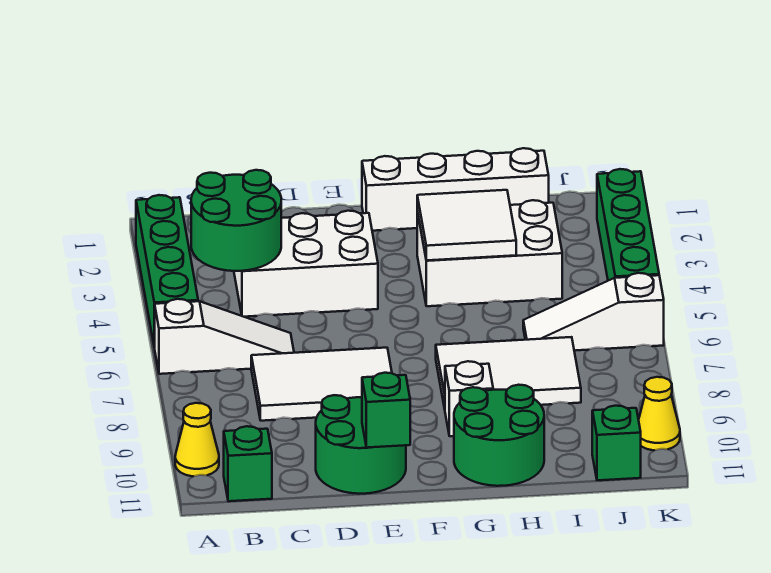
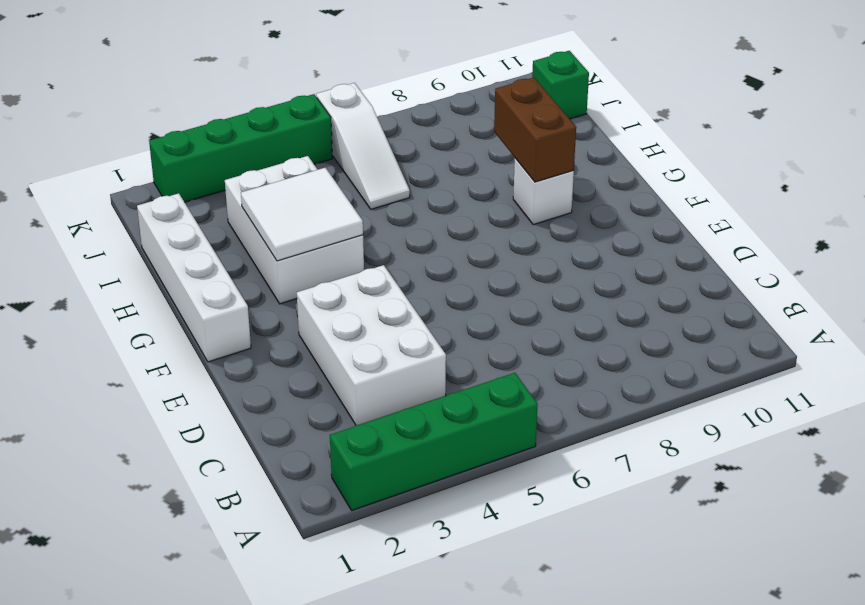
brown brick G9:H9 level 2 -> none
none -> white slope A6:C6 level 1 top A
none -> yellow cone A10 level 1
none -> green brick B11 level 1

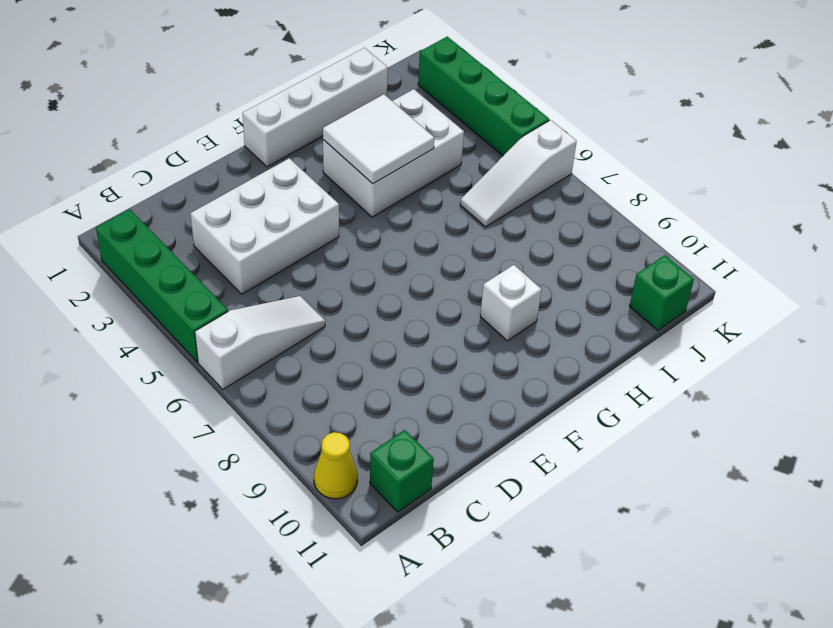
none -> white tile C7:E8 level 1
none -> green round brick D10:E11 level 1
none -> white tile G7:I8 level 1

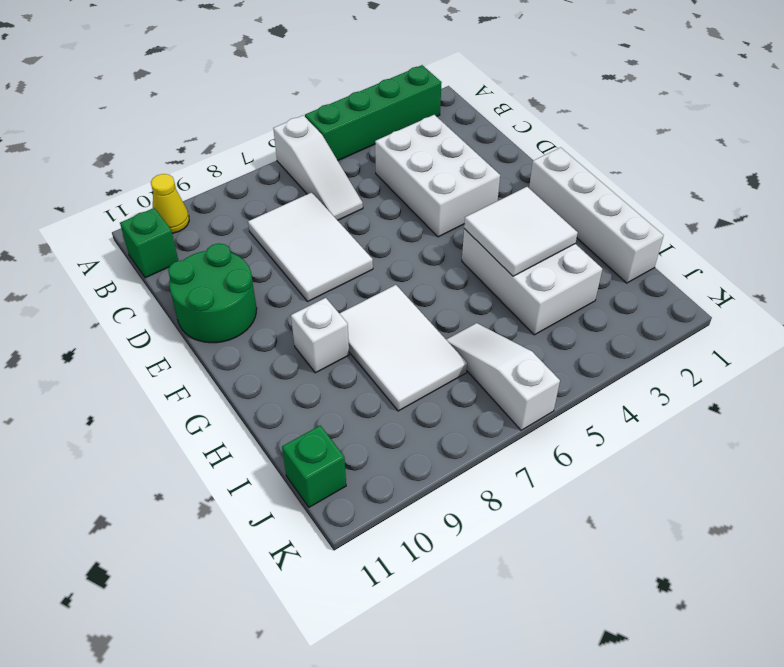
none -> green round brick G10:H11 level 1
none -> green brick K2:K5 level 1
none -> yellow cone K10 level 1

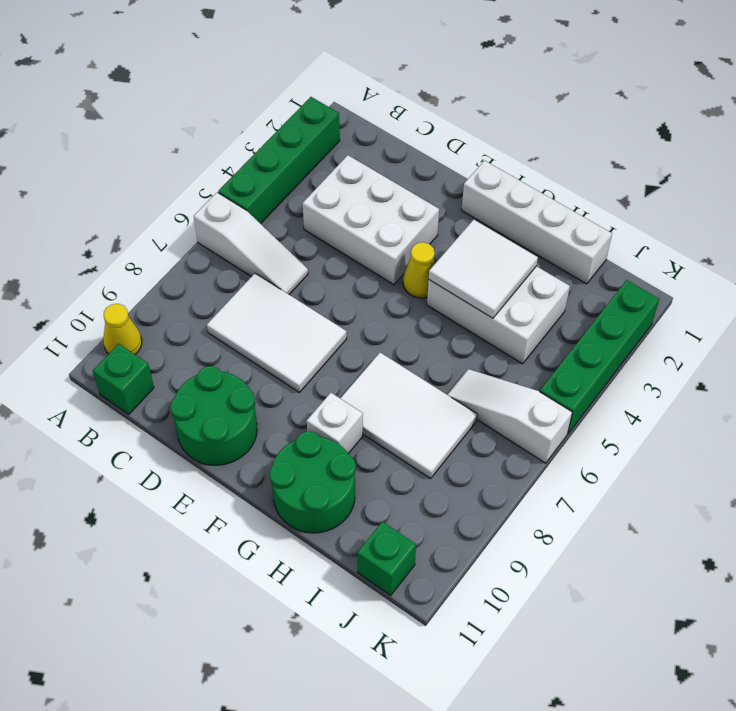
yellow cone F4 level 1 -> yellow cone K10 level 1
none -> green round brick B3:C4 level 2
none -> green brick E11 level 2

